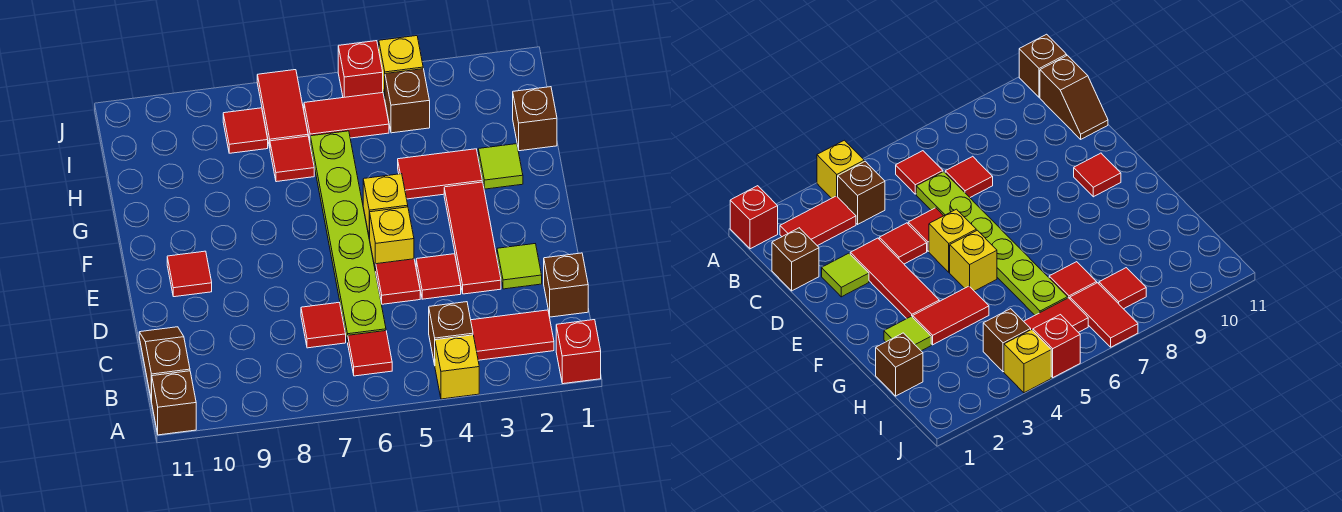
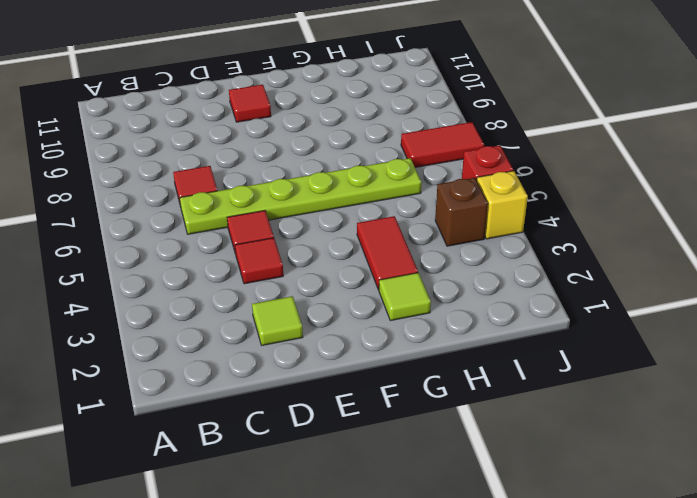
none -> red brick A1 level 1
none -> yellow brick A4 level 1
none -> brown brick A11 level 1

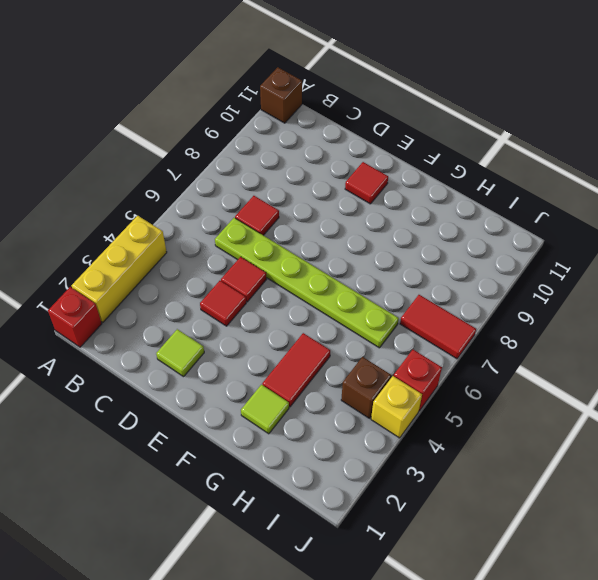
yellow brick A2:A4 level 1 -> yellow brick A4 level 1
none -> red tile B2:B3 level 1
none -> brown brick B4 level 1
none -> red tile B6 level 1

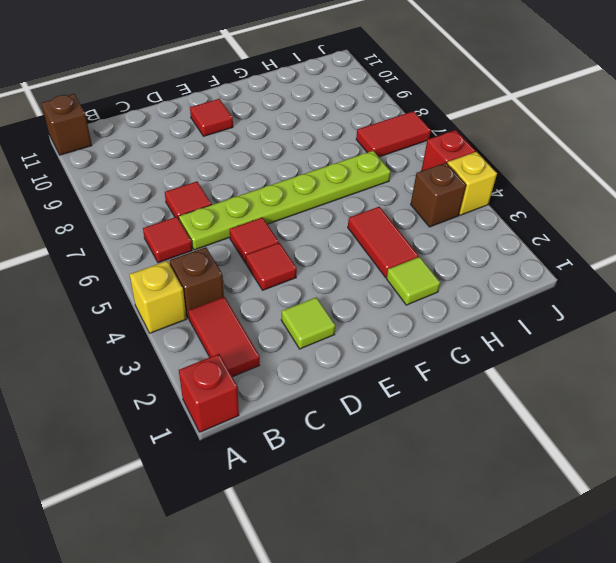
none -> brown slope B11:C11 level 1 top B
none -> brown brick C1 level 1
none -> red tile D3:F3 level 1

